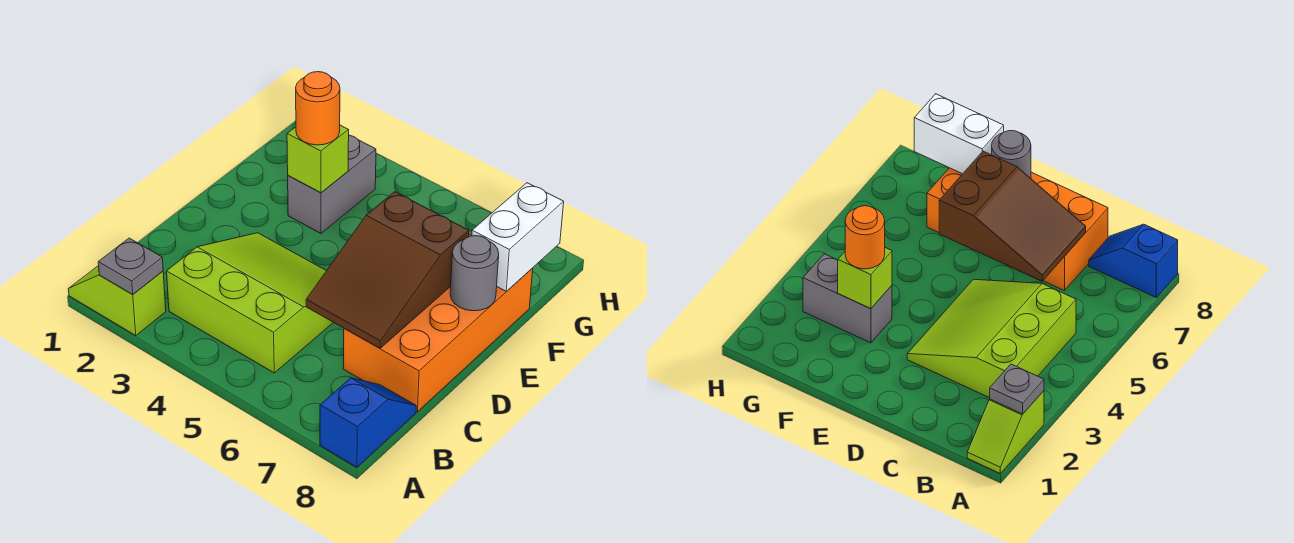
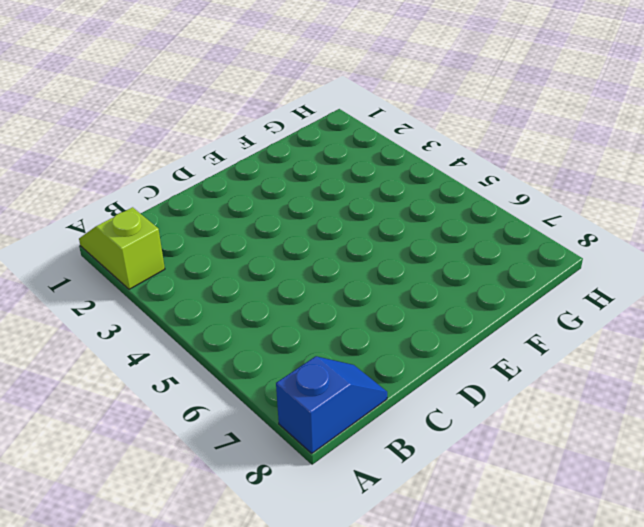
none -> lime slope B3:D5 level 1 top B
none -> orange brick C7:F8 level 1

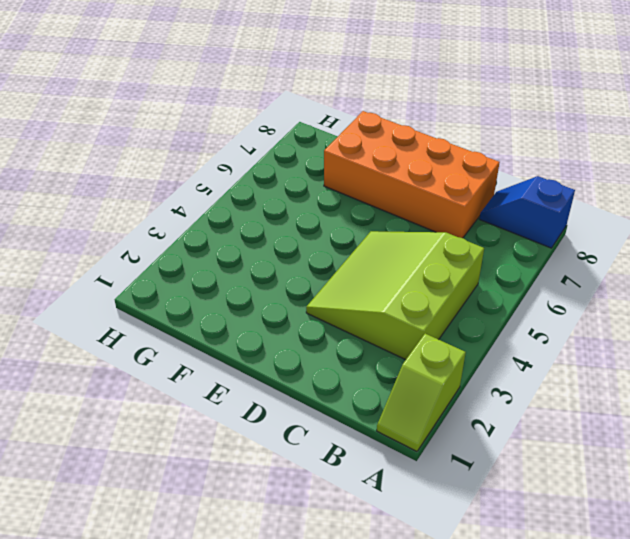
none -> grey brick F3:G3 level 1
none -> grey plate A2 level 2

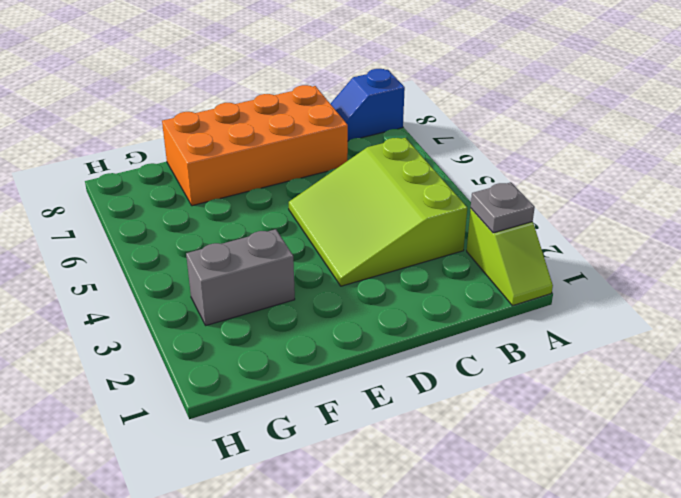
none -> brown slope C6:E7 level 2 top E
none -> grey round brick E8 level 2

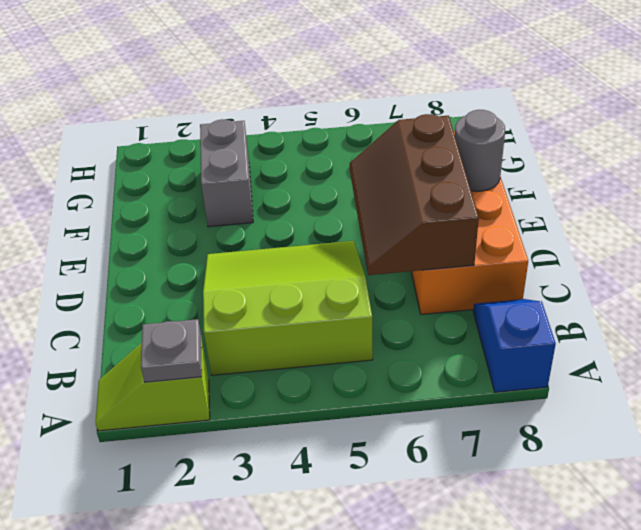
brown slope C6:E7 level 2 top 7 -> brown slope C6:E7 level 2 top E
none -> lime brick F3 level 2
none -> white brick F8:G8 level 2

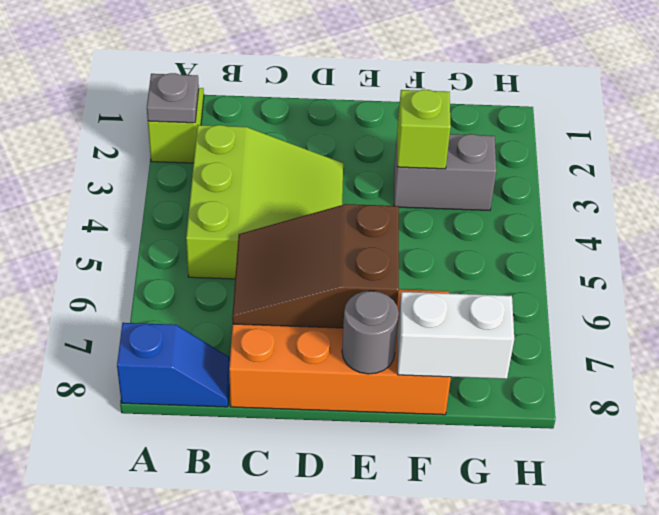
none -> orange round brick F3 level 3

